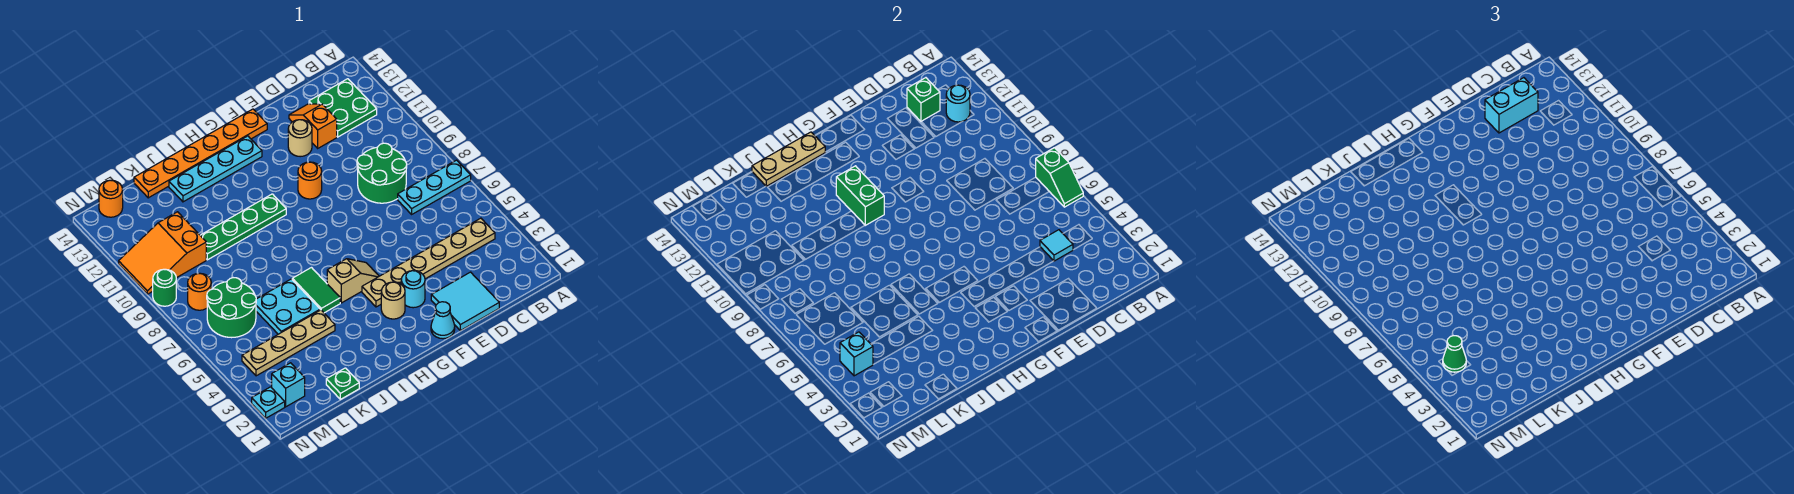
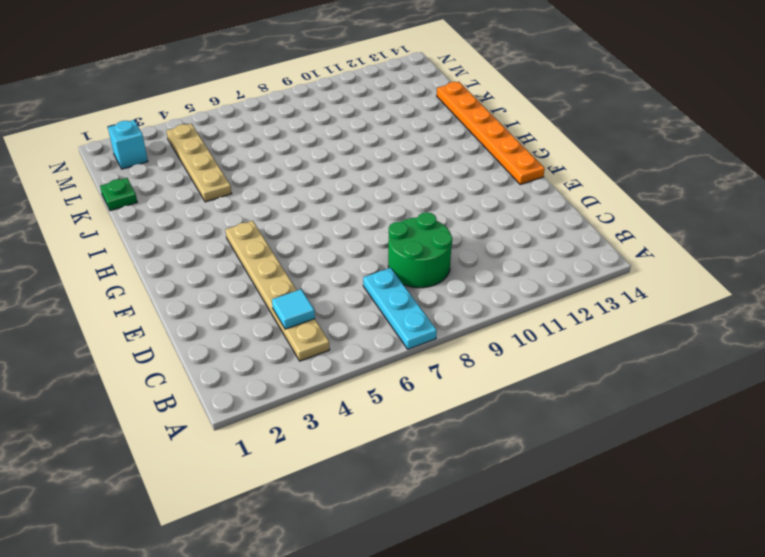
none -> green plate B12:C13 level 1
none -> cyan tile D1:E2 level 1
none -> orange slope D12:D13 level 1 top 12
none -> tan round brick E12 level 1

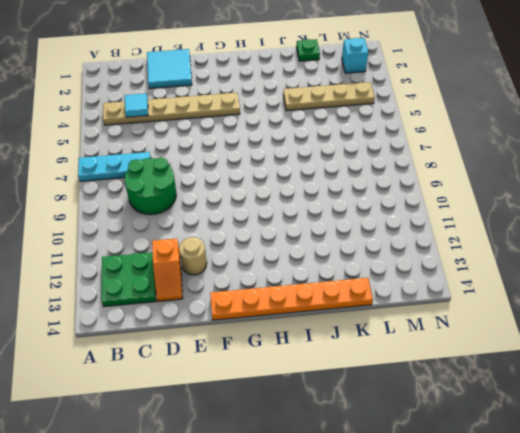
none -> cyan cone F1 level 1
none -> cyan round brick F3 level 1
none -> orange round brick F10 level 1
none -> tan round brick G3 level 1

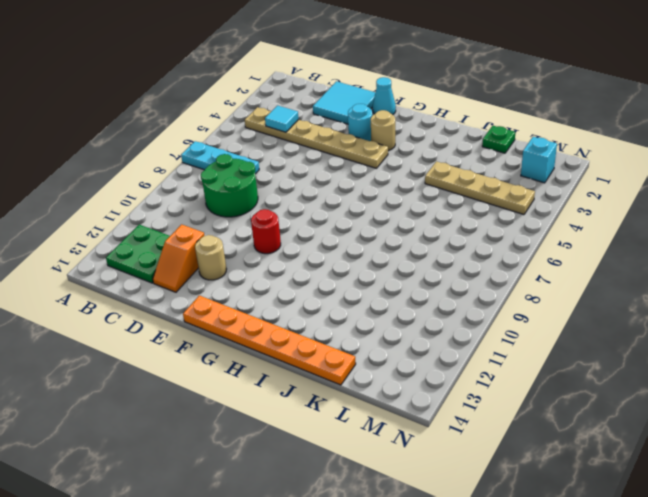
red round brick F10 level 1 -> orange round brick F10 level 1
none -> tan slope G5:H5 level 1 top H
none -> cyan plate G13:J13 level 1
none -> green plate H10:K10 level 1
none -> green tile I5:I6 level 1

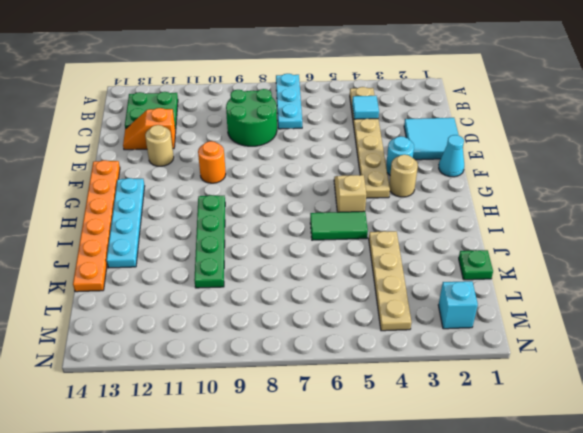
none -> cyan plate J5:K6 level 1
none -> green round brick L6:M7 level 1
none -> orange slope L10:N11 level 1 top L
none -> orange round brick M8 level 1

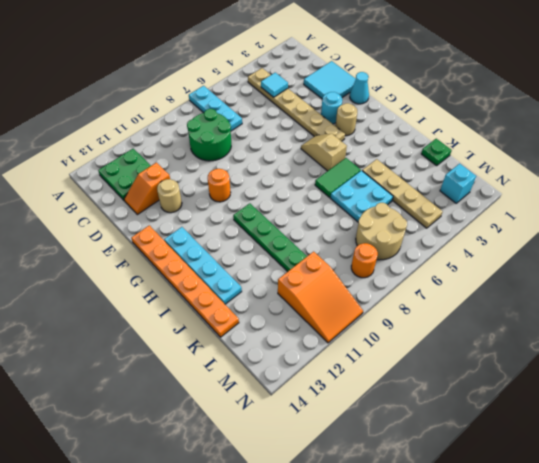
tan round brick L6:M7 level 1 -> green round brick L6:M7 level 1
none -> orange round brick M14 level 1
none -> cyan plate N2 level 1
none -> green round brick N9 level 1
none -> green slope A6:A7 level 2 top 7

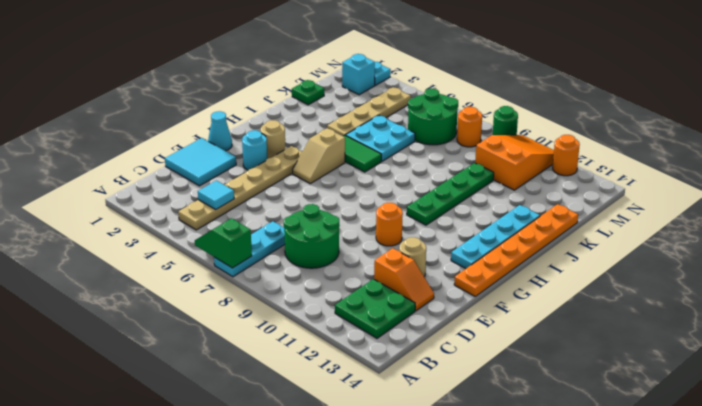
orange round brick N12 level 1 -> orange round brick M14 level 1
none -> cyan round brick B12 level 2
none -> green brick C13 level 2
none -> green brick H10:H11 level 2
none -> tan plate H14:J14 level 2

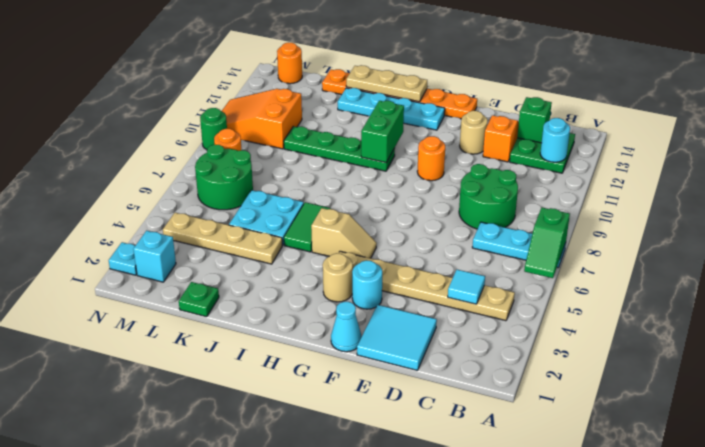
none -> cyan brick M4 level 2
none -> cyan brick C13:D13 level 3
none -> green cone M4 level 3

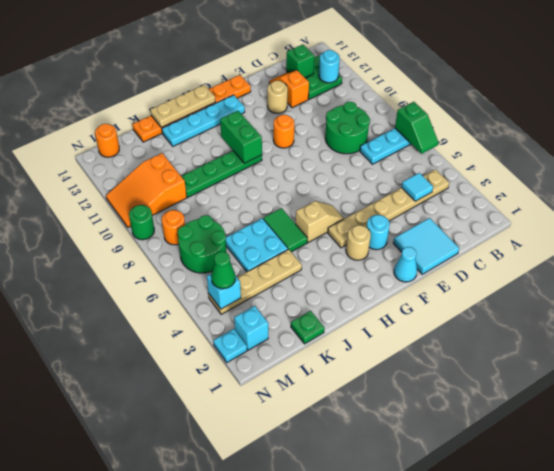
none -> cyan brick C13:D13 level 3

